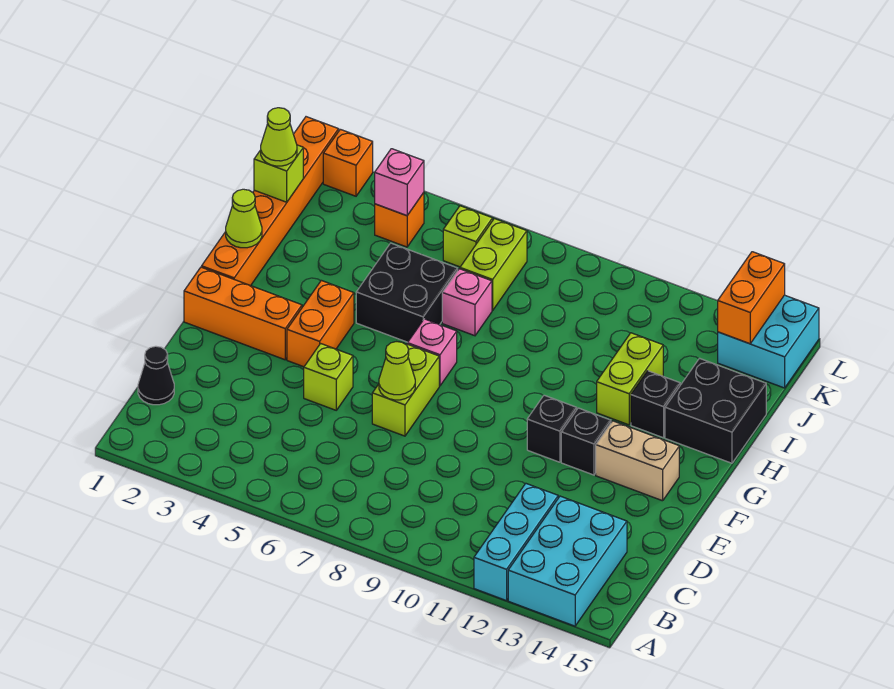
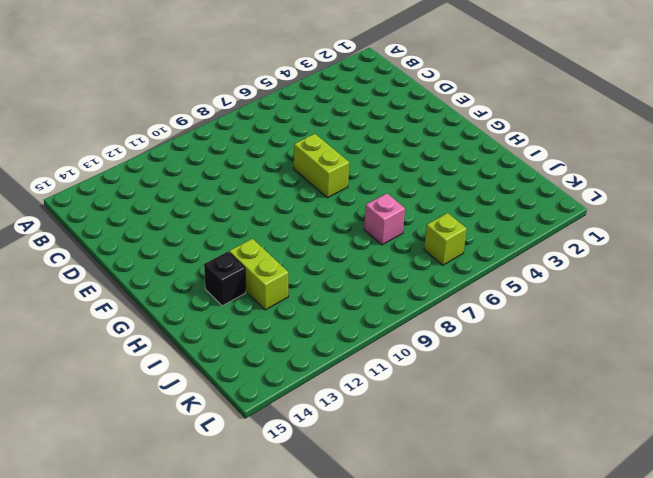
none -> cyan brick A12:C12 level 1
none -> cyan brick A13:C14 level 1
none -> black cone C1 level 1

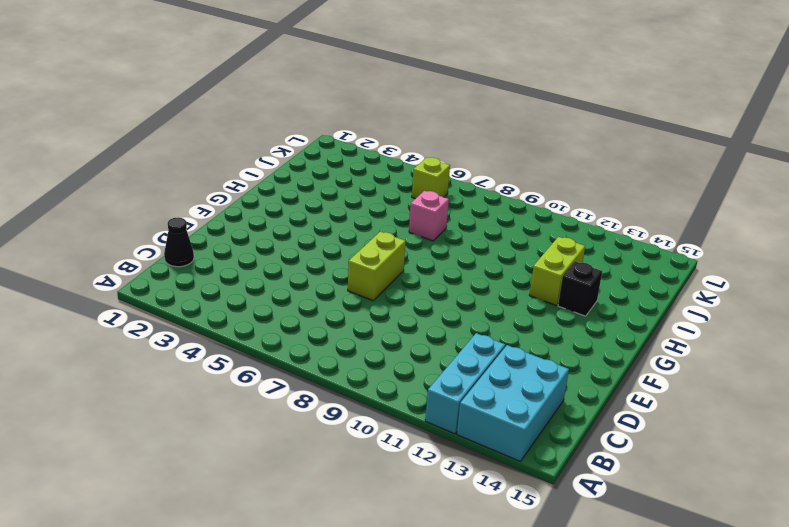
none -> lime brick E5 level 1
none -> orange brick F1:F3 level 1
none -> orange brick F4:G4 level 1

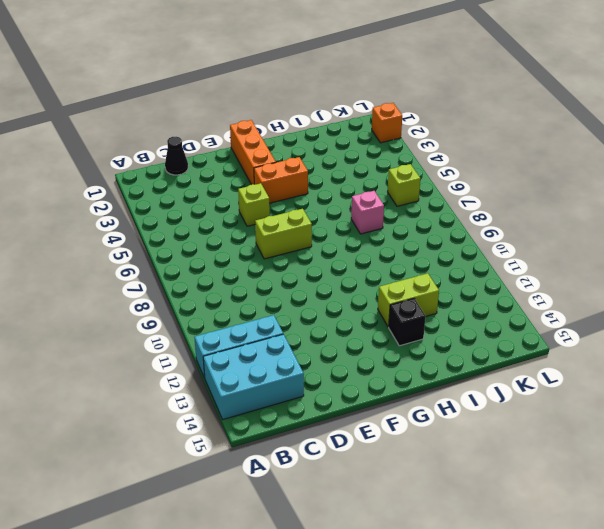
none -> black brick F11 level 1
none -> black brick F12 level 1
none -> tan brick F13:F14 level 1

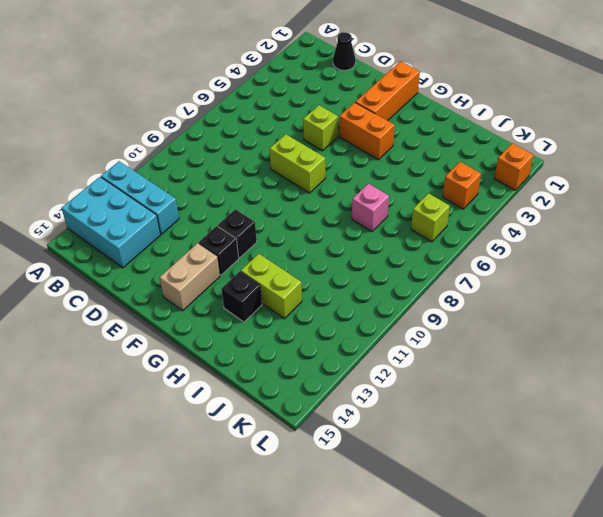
none -> orange brick G1:L1 level 1
none -> pink brick G7 level 1
none -> black brick H5:I6 level 1

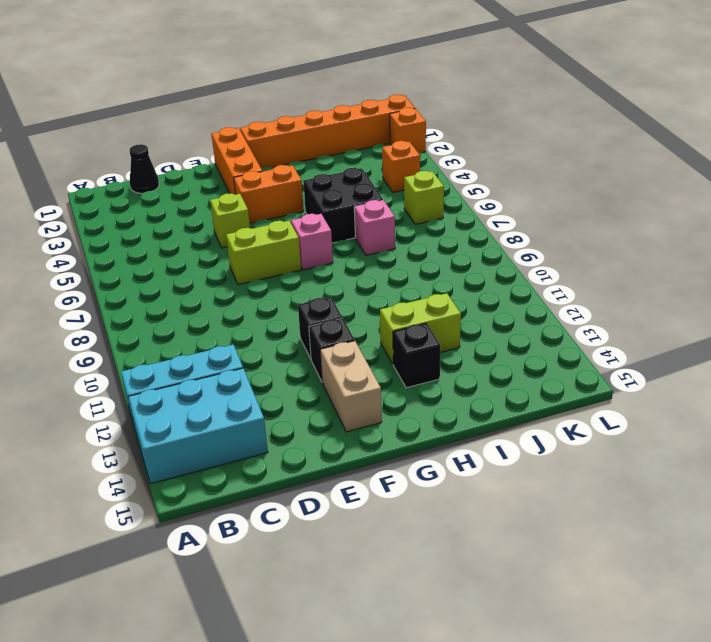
none -> black brick H14:I15 level 1
none -> lime brick J7:K7 level 1
none -> cyan brick K14:L15 level 1

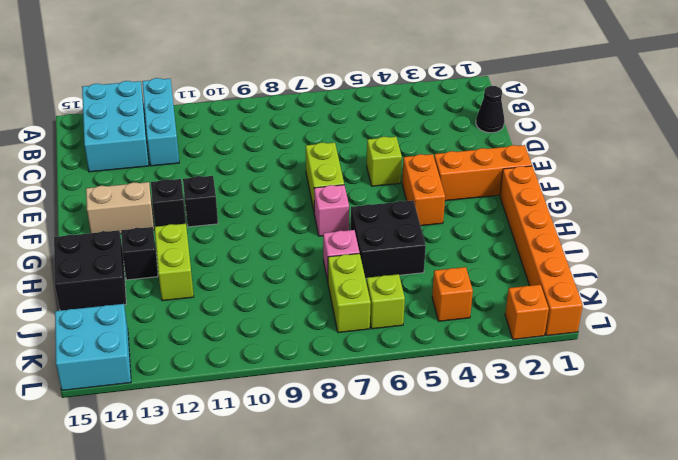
none -> lime cone E7 level 2
none -> lime cone H1 level 2
none -> lime brick J1 level 2

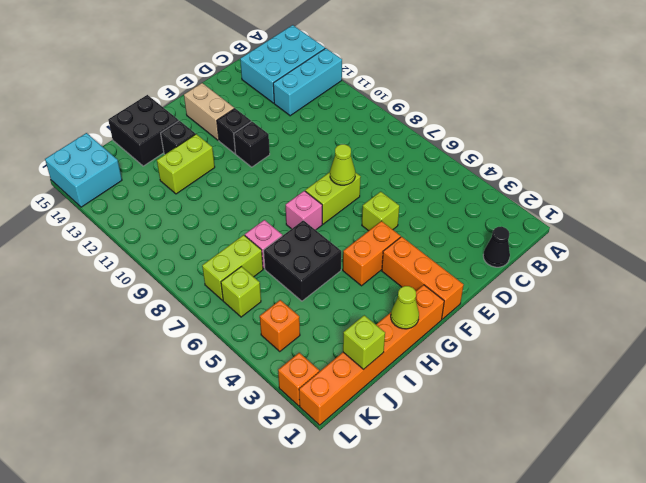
none -> pink brick K4 level 2
none -> orange brick K14:L14 level 2
none -> lime cone J1 level 3

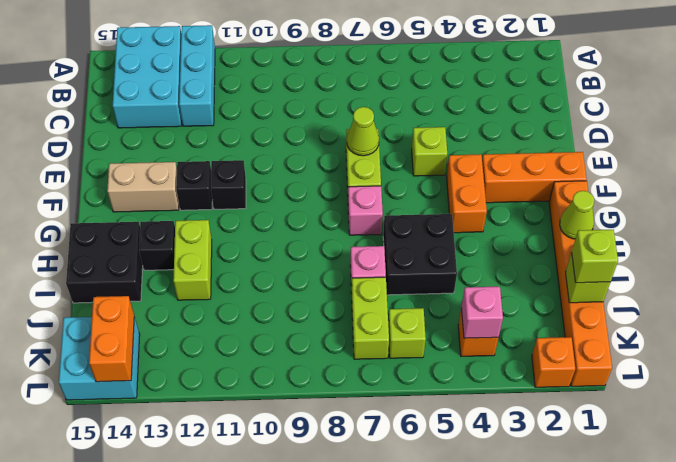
lime brick J1 level 3 -> lime cone J1 level 3
none -> black cone C1 level 1

